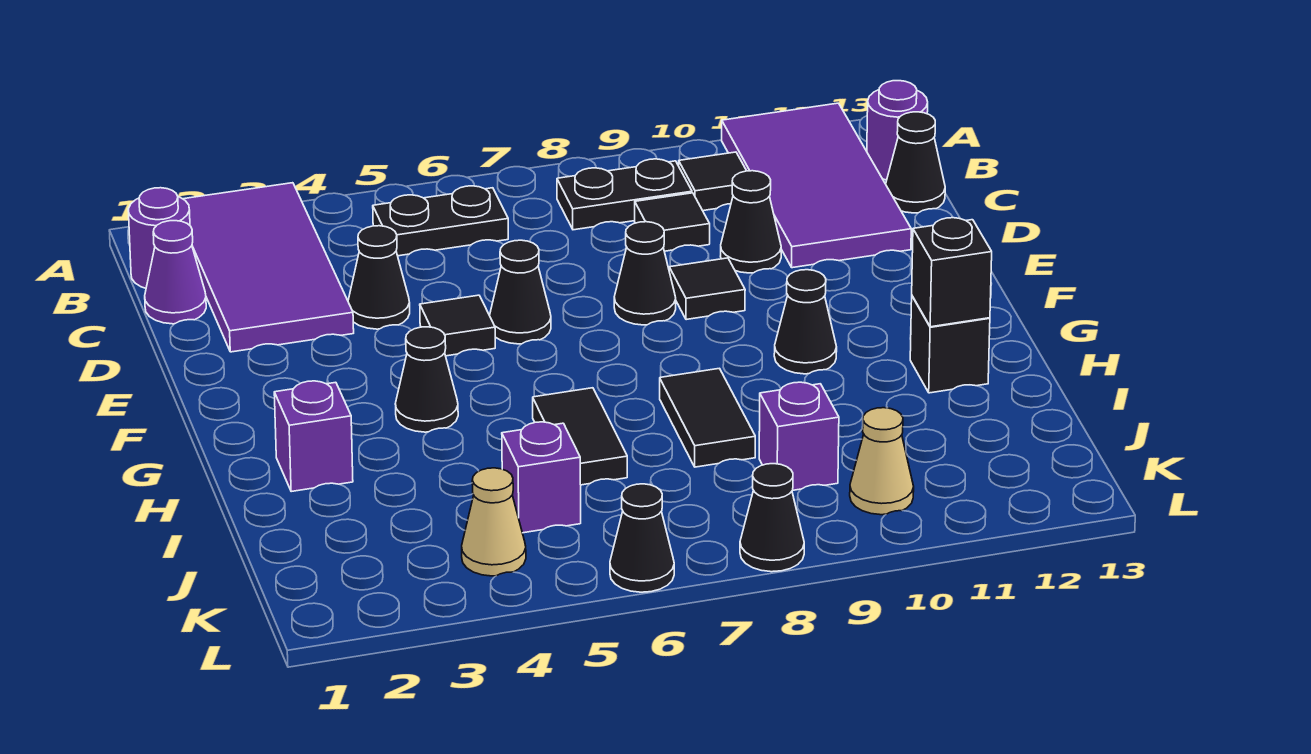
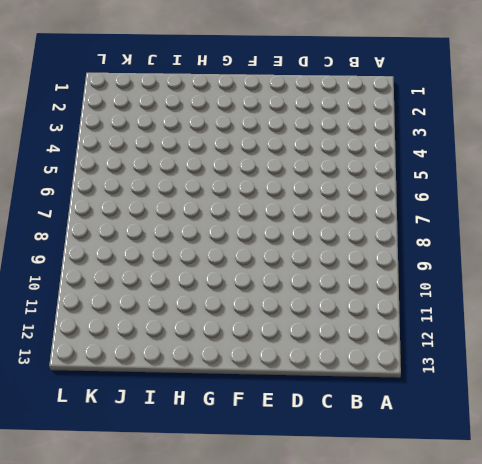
none -> purple tile A2:D3 level 1
none -> purple tile A11:D12 level 1
none -> purple round brick B1 level 1

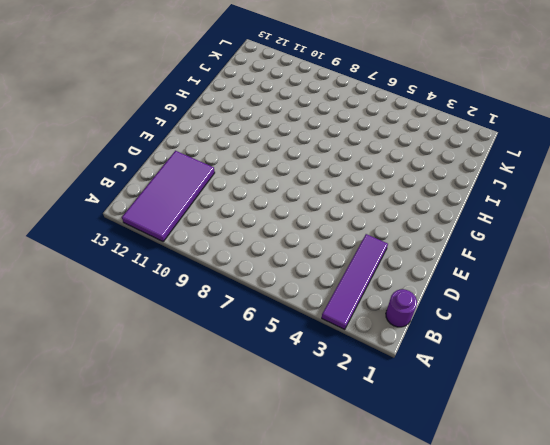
purple tile A3:D3 level 1 -> purple tile A2:D3 level 1
none -> black plate B5:B6 level 1
none -> black plate B8:B9 level 1
none -> black tile B10 level 1

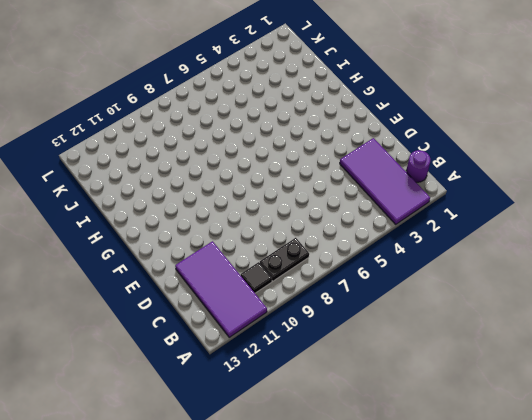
none -> black plate B5:B6 level 1
none -> purple round brick B13 level 1
none -> purple cone C1 level 1

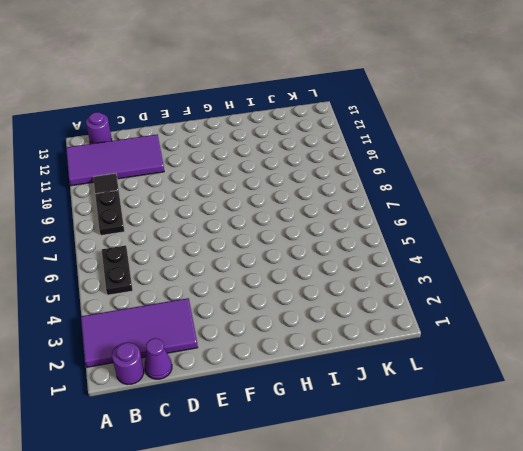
none -> black tile C9 level 1
none -> black cone C13 level 1
none -> black cone D4 level 1

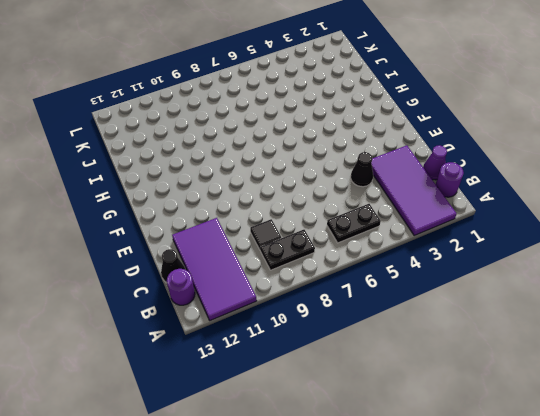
none -> black tile B10 level 1
none -> black cone D10 level 1
none -> black tile E5 level 1

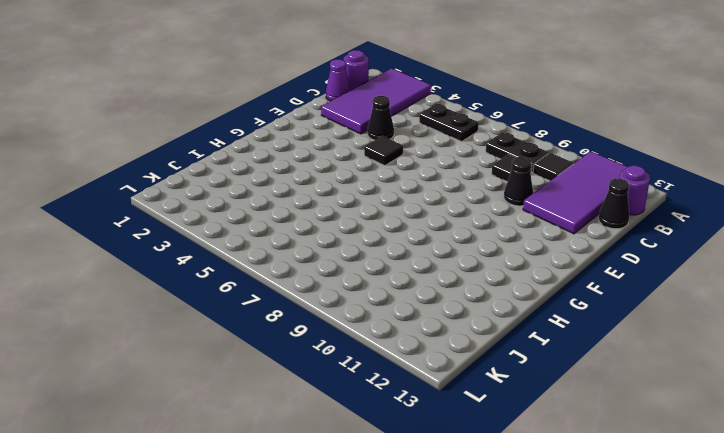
none -> black cone E6 level 1
none -> black cone E8 level 1
none -> black tile E9 level 1

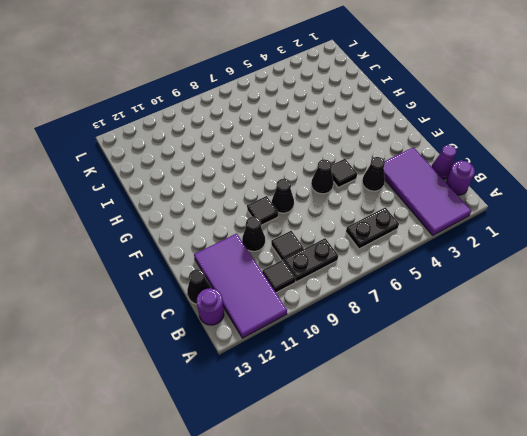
none -> black cone G4 level 1
none -> black cone G10 level 1
none -> purple brick H2 level 1

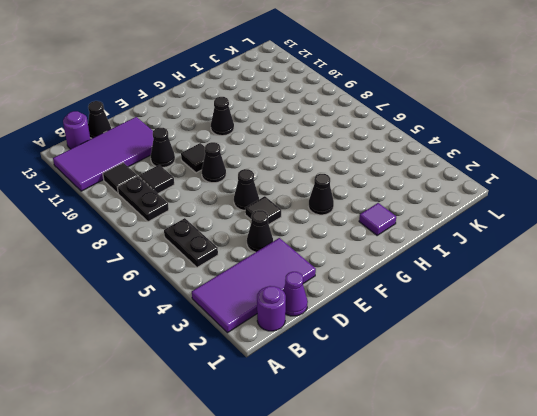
purple tile H2 level 1 -> purple brick H2 level 1
none -> black tile H6:I6 level 1
none -> black tile H8:I8 level 1
none -> black brick H12 level 1

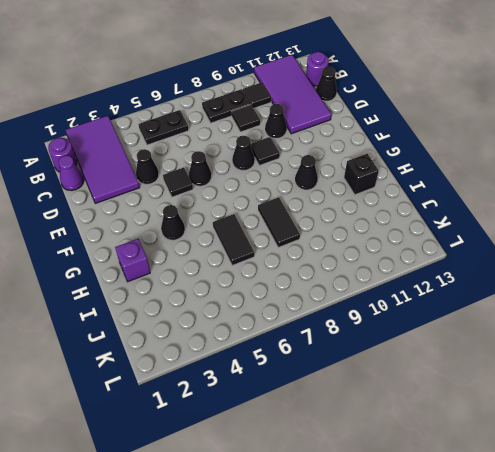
none -> purple brick J5 level 1
none -> purple brick J9 level 1
none -> tan cone K4 level 1

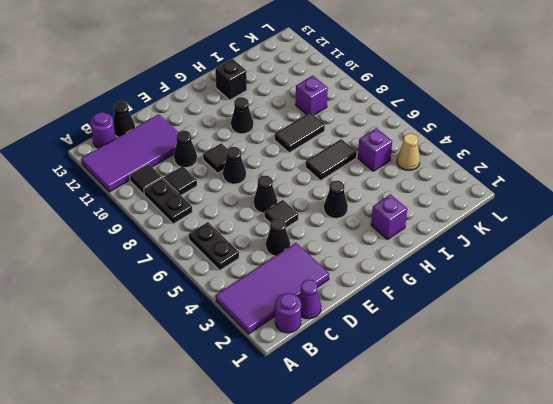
none -> tan cone K10 level 1
none -> black cone L6 level 1
none -> black cone L8 level 1

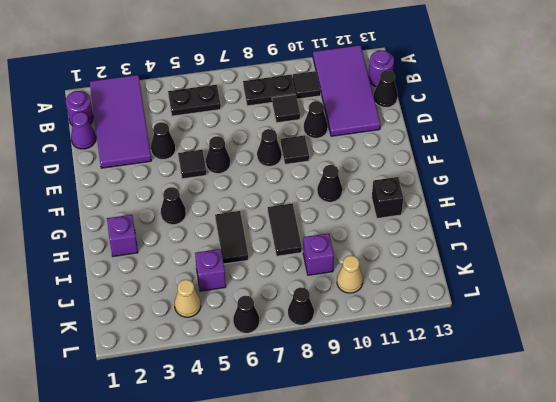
none -> black brick H12 level 2

